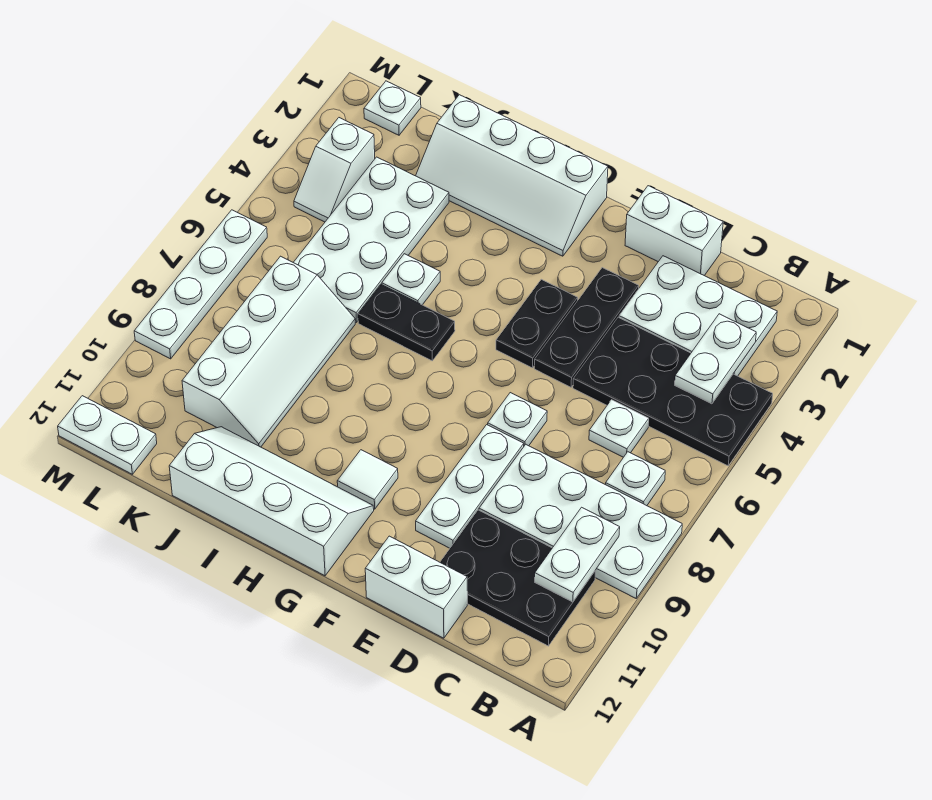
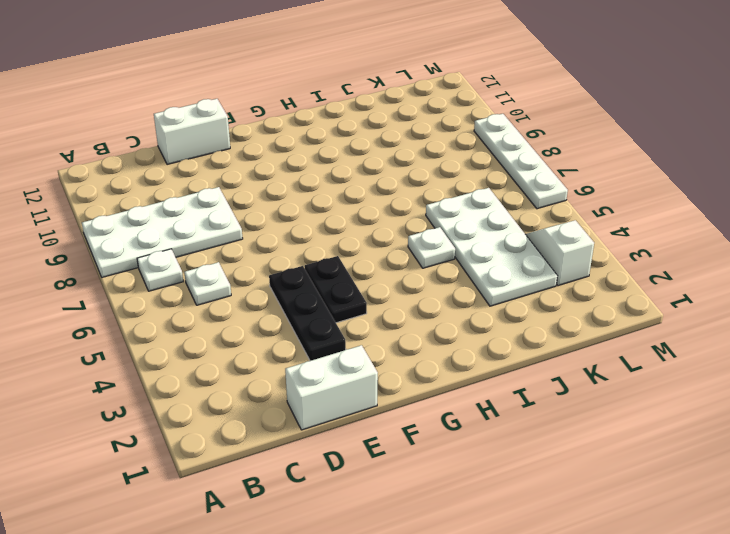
none -> black plate A4:D5 level 1
none -> white plate B2:D3 level 1
none -> black plate B10:D11 level 1

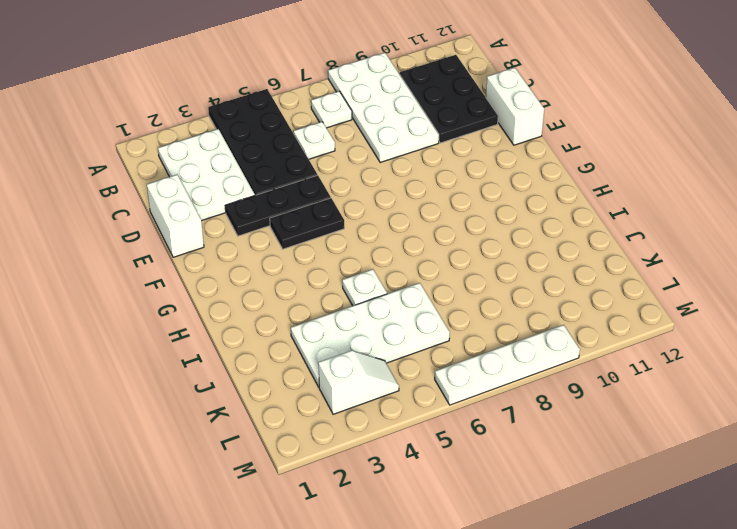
none -> white plate E7 level 1
none -> white plate E8:E10 level 1
none -> white slope G1:J2 level 1 top 1

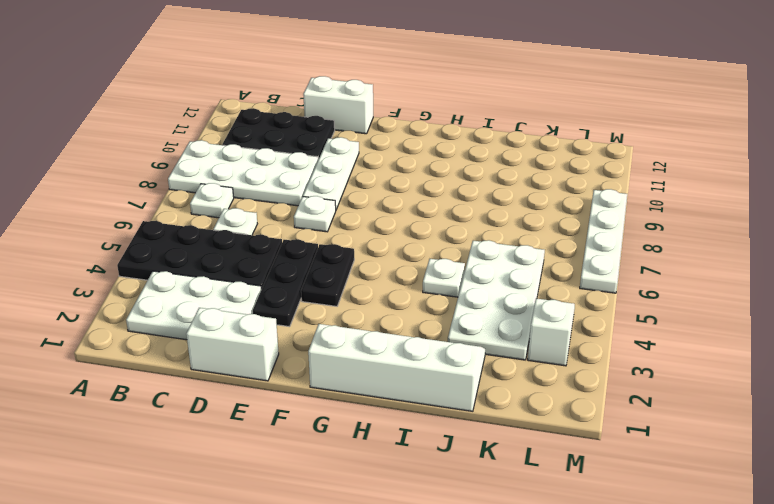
none -> white tile G10 level 1
none -> white slope G11:J12 level 1 top 12
none -> black plate H6:I6 level 1

